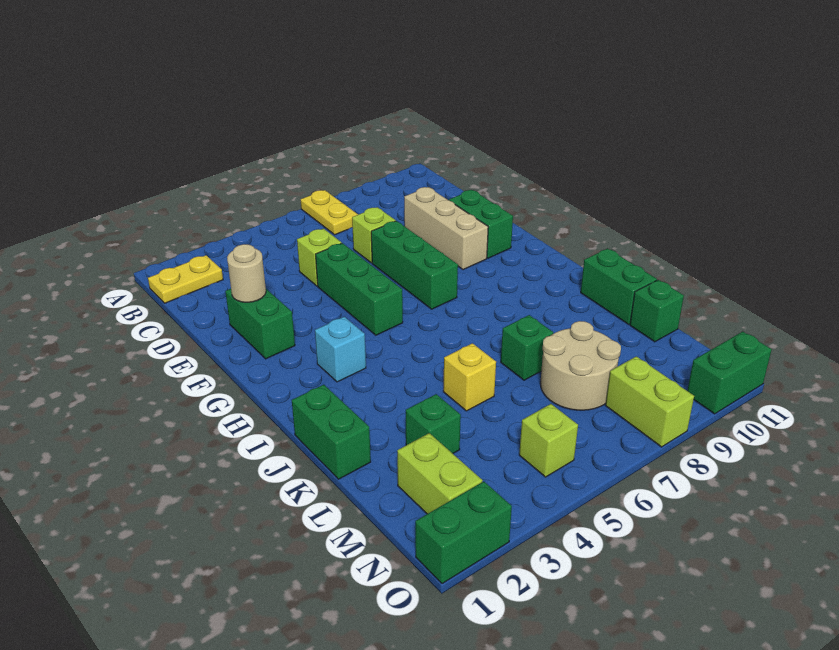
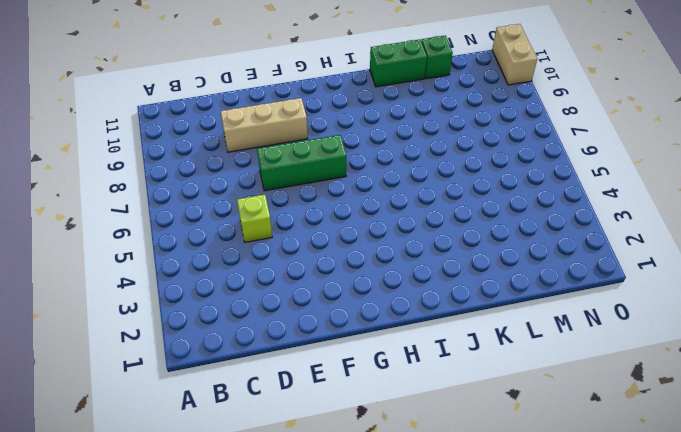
tan brick O10:O11 level 1 -> green brick O10:O11 level 1
none -> yellow plate A7:B7 level 1
none -> yellow plate B1:B2 level 1
none -> lime brick D7 level 1

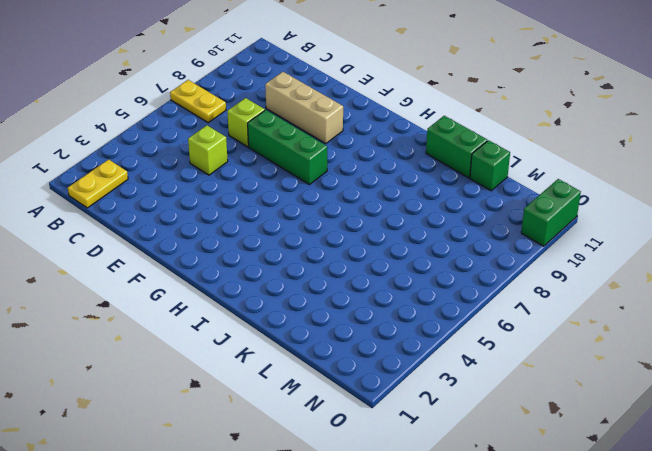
none -> green brick E2:F2 level 1
none -> green brick E5:G5 level 1
none -> green brick E10:F10 level 1

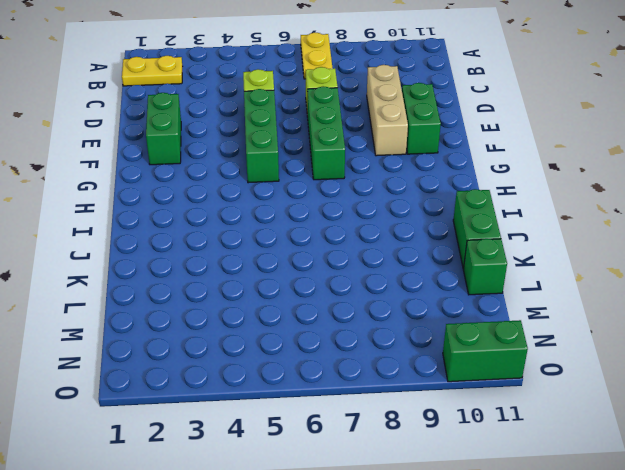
none -> cyan brick H3 level 1
none -> green brick J1:K1 level 1
none -> yellow brick K5 level 1

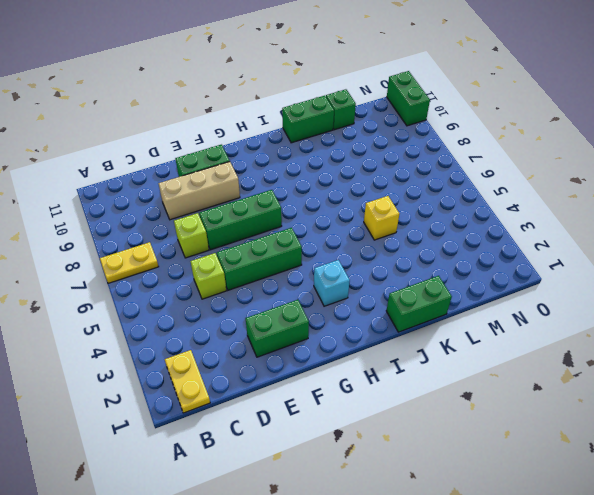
none -> green brick K7 level 1
none -> green brick L3 level 1
none -> tan round brick L7:M8 level 1

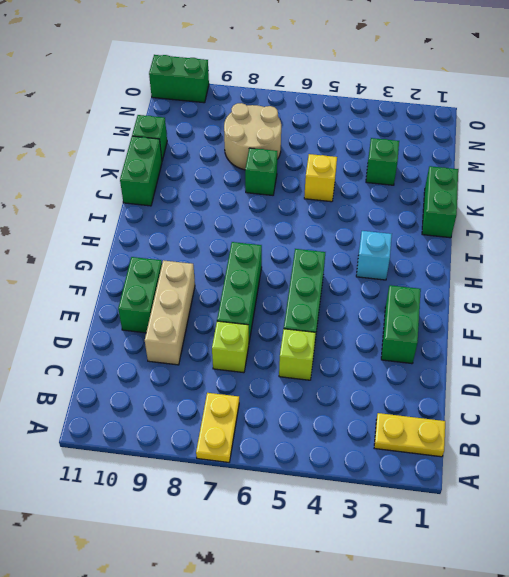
none -> lime brick M2:N2 level 1
none -> lime brick N5 level 1
none -> lime brick N8:O8 level 1

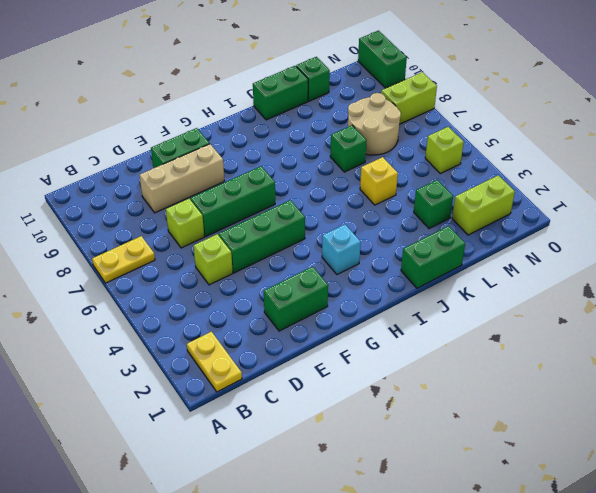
none -> green brick O1:O2 level 1
none -> tan round brick E2 level 2

